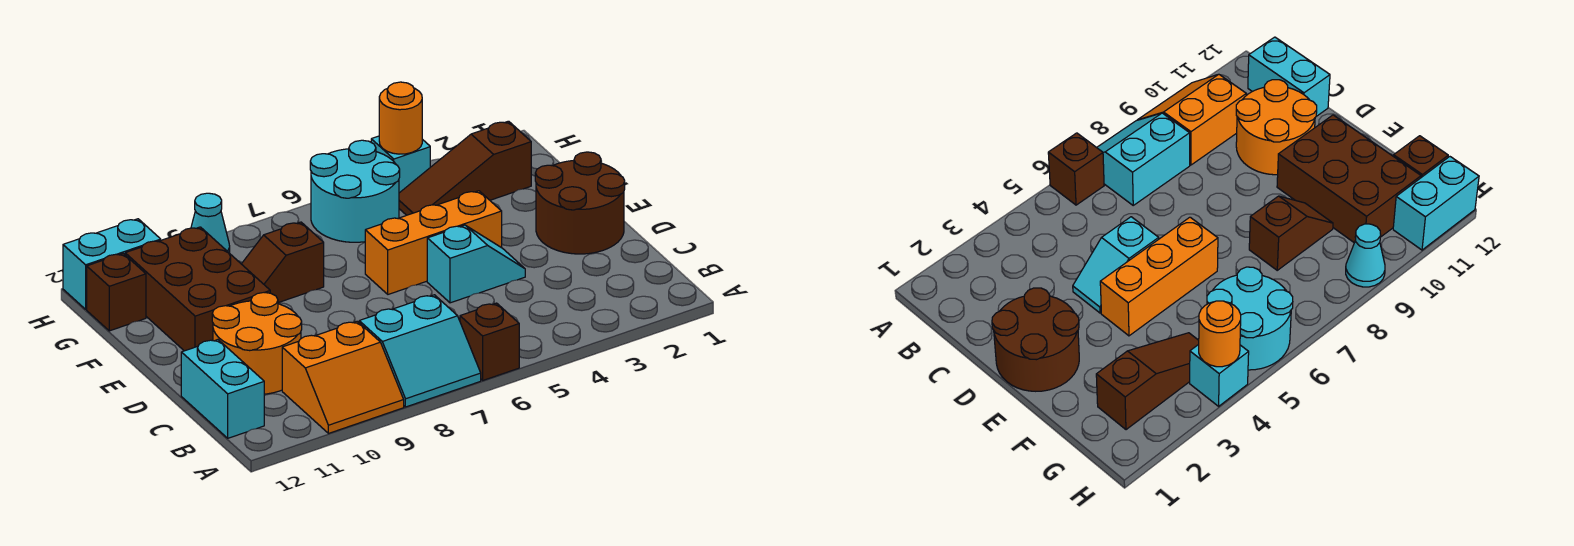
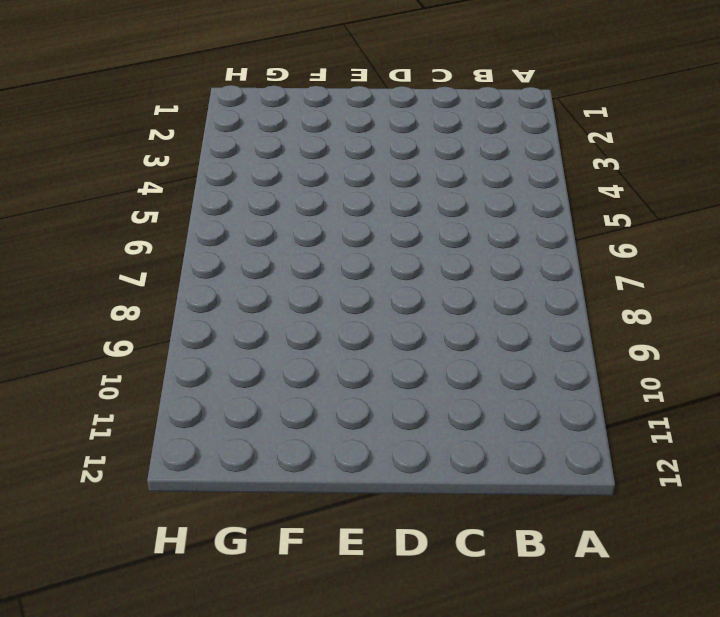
none -> brown brick A6 level 1
none -> cyan slope A7:B8 level 1 top B
none -> orange slope A9:B10 level 1 top B

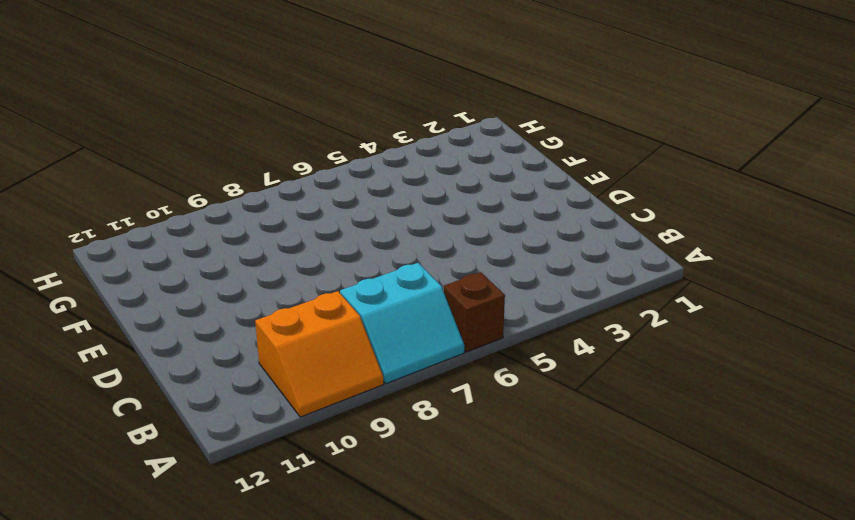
none -> cyan brick B12:C12 level 1
none -> orange round brick C10:D11 level 1
none -> brown round brick D1:E2 level 1

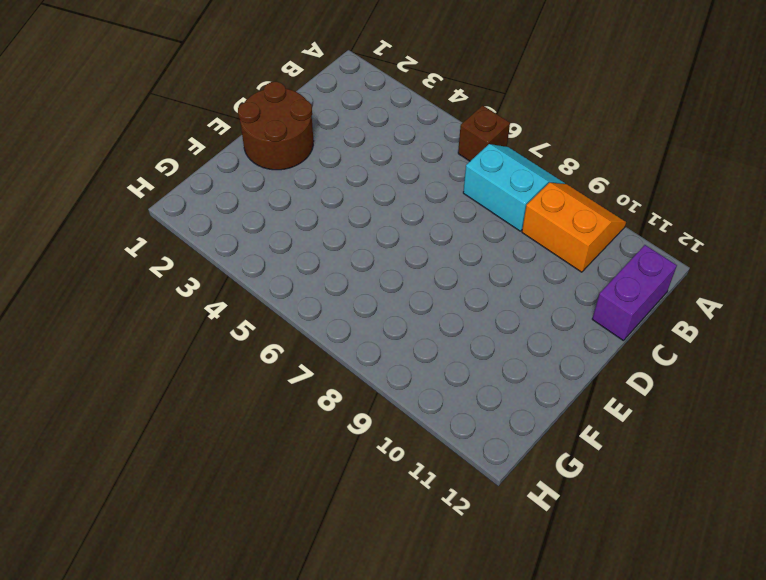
purple brick B12:C12 level 1 -> cyan brick B12:C12 level 1
none -> orange round brick C10:D11 level 1
none -> cyan slope D4:D5 level 1 top 5
none -> orange brick E4:E6 level 1

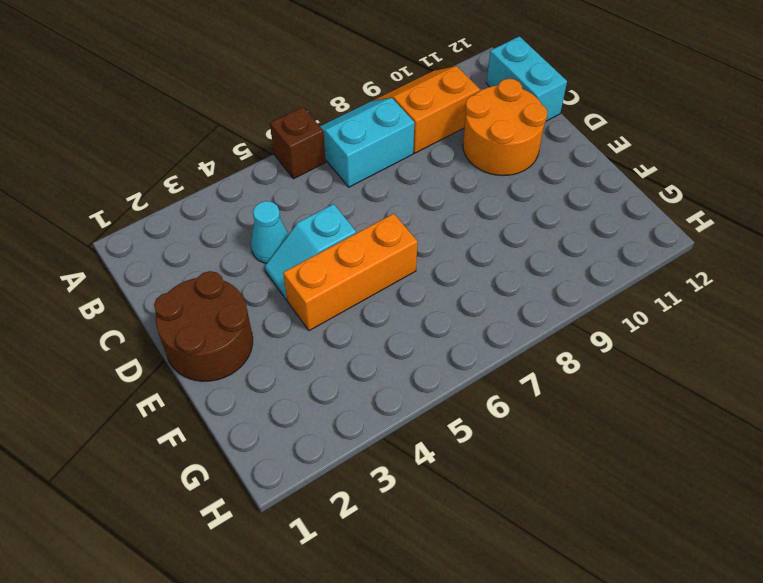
cyan cone C4 level 1 -> cyan cone H9 level 1
none -> brown brick E10:G11 level 1
none -> brown slope F8:F9 level 1 top 8
none -> brown slope G2:G4 level 1 top 2

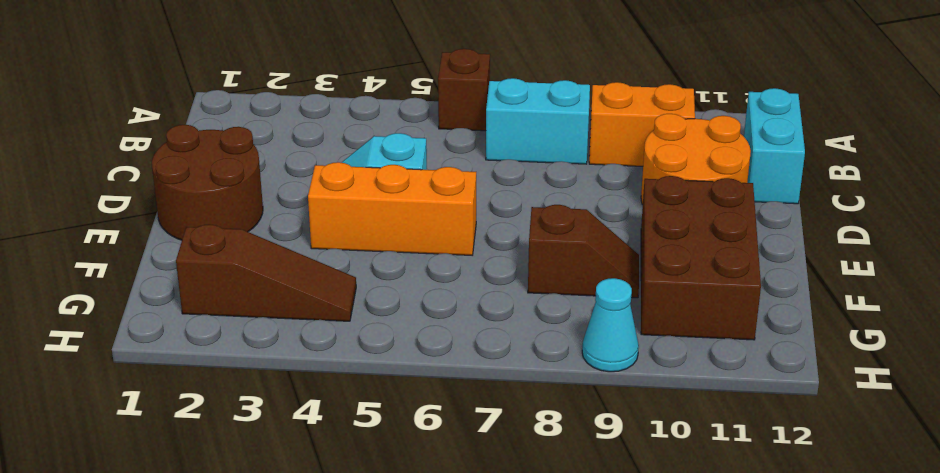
none -> cyan round brick G5:H6 level 1
none -> brown brick G12 level 1
none -> cyan brick H4 level 1

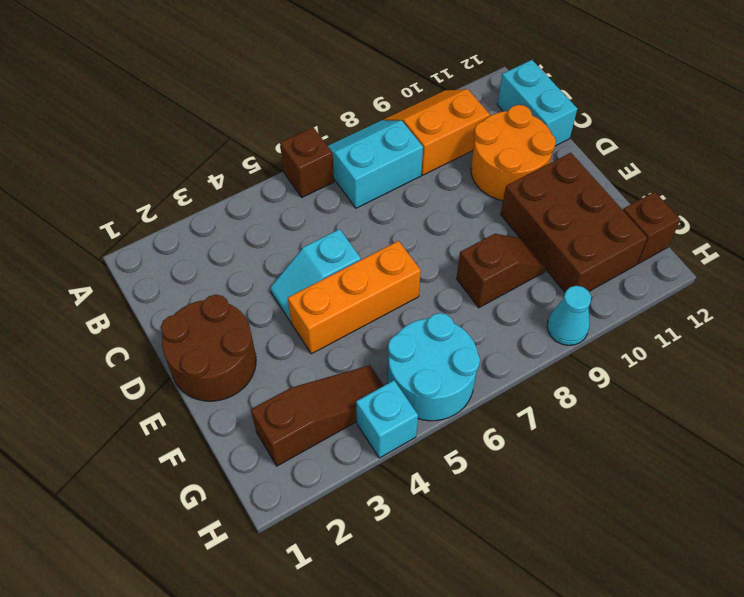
none -> cyan brick H11:H12 level 1
none -> orange round brick H4 level 2

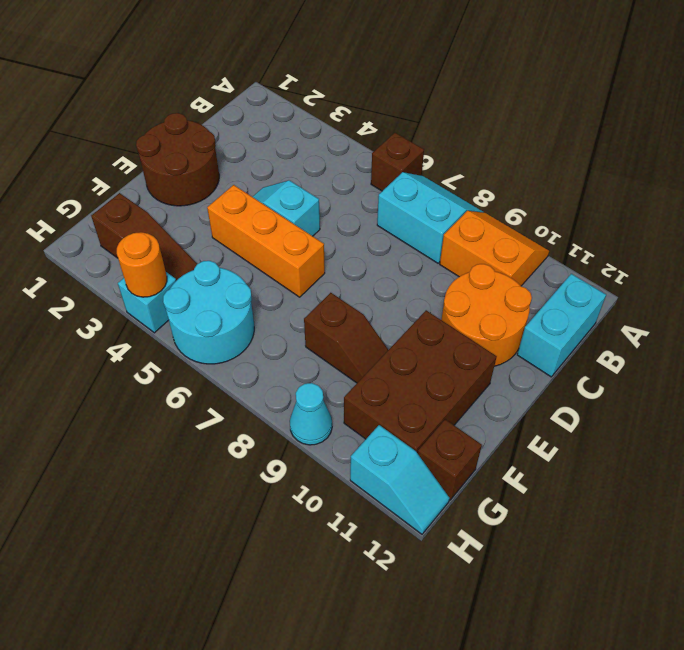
cyan slope H11:H12 level 1 top 11 -> cyan brick H11:H12 level 1

